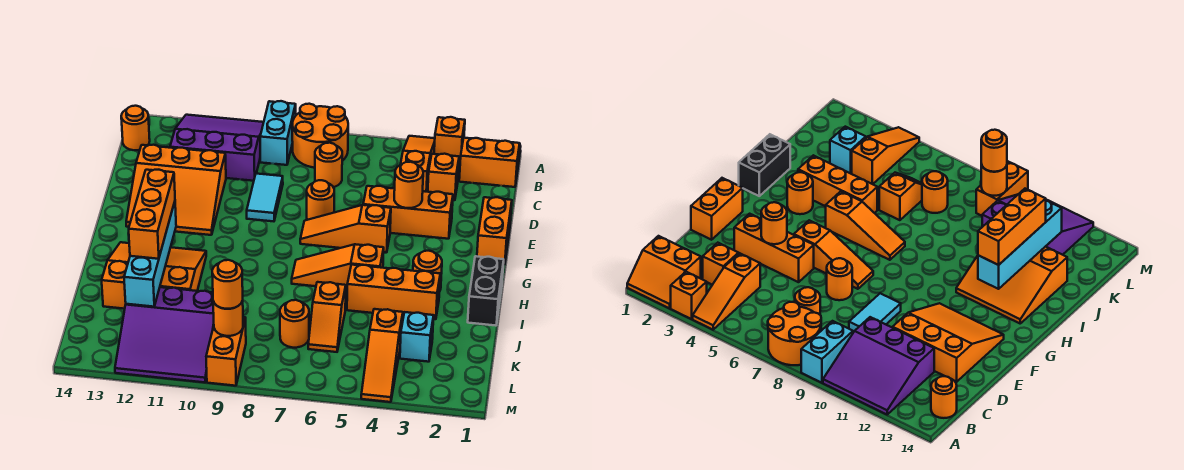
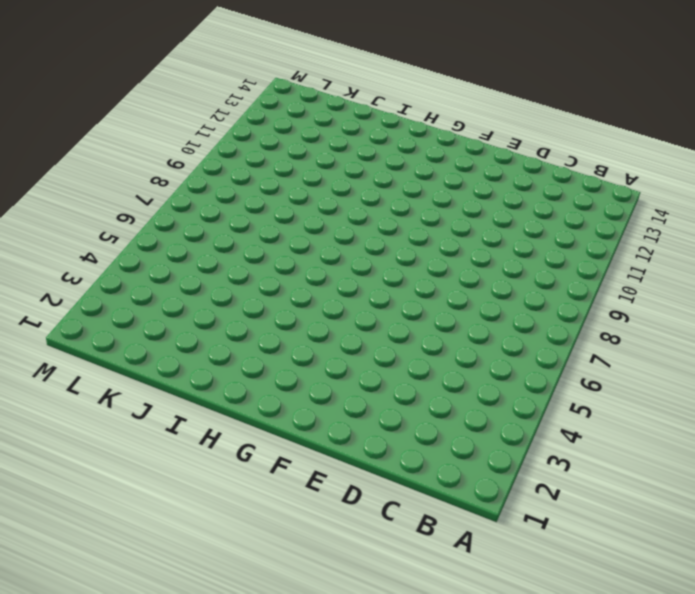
none -> orange slope A1:B2 level 1 top B
none -> orange brick A3 level 1
none -> orange slope A4:C4 level 1 top C
none -> orange round brick A7:B8 level 1

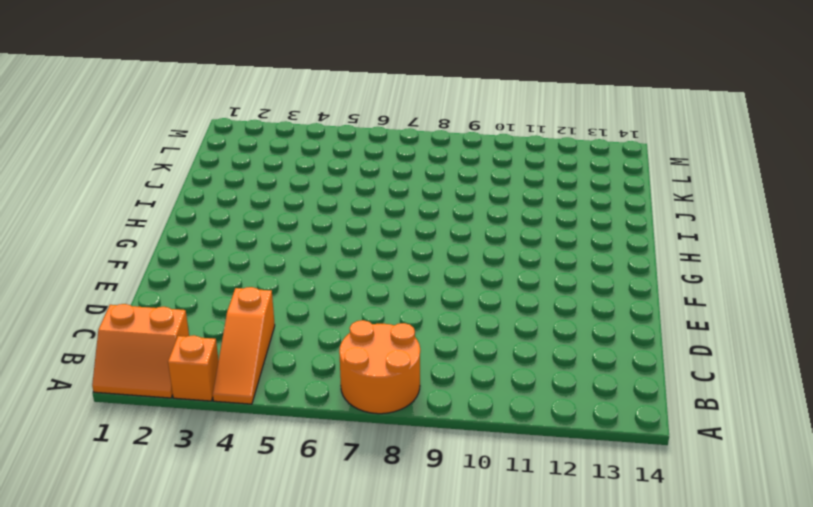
none -> cyan brick A9:B9 level 1
none -> purple slope A10:C12 level 1 top C
none -> orange round brick B14 level 1
none -> orange brick C3 level 1

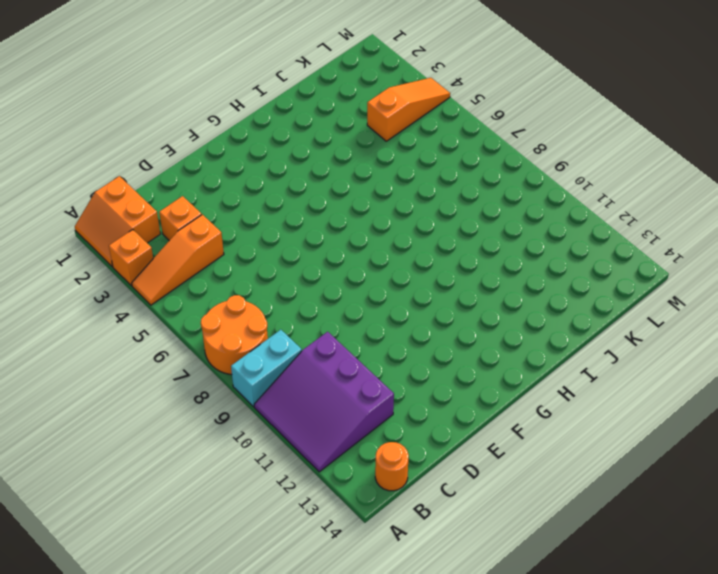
none -> orange round brick C7 level 1
none -> cyan tile D9:E9 level 1
none -> orange slope D11:F13 level 1 top D
none -> orange brick E1:F1 level 1

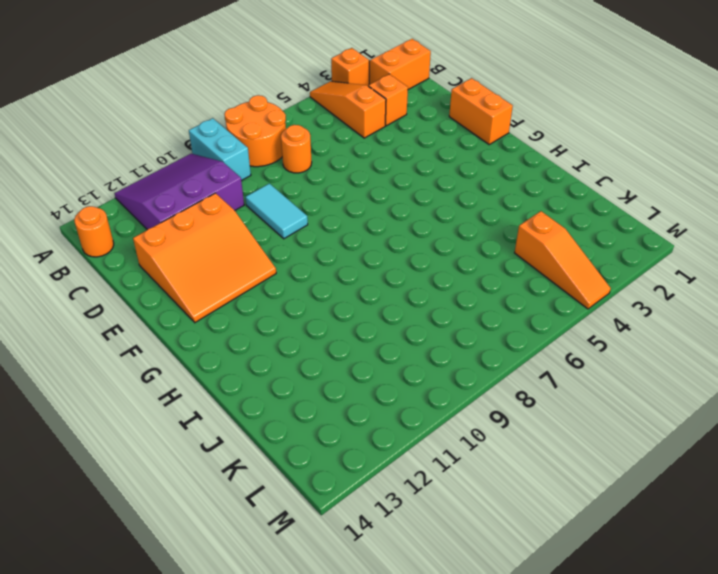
none -> orange brick E3:E5 level 1
none -> orange round brick E7 level 1
none -> orange slope F5:F7 level 1 top 5
none -> black brick H1:I1 level 1

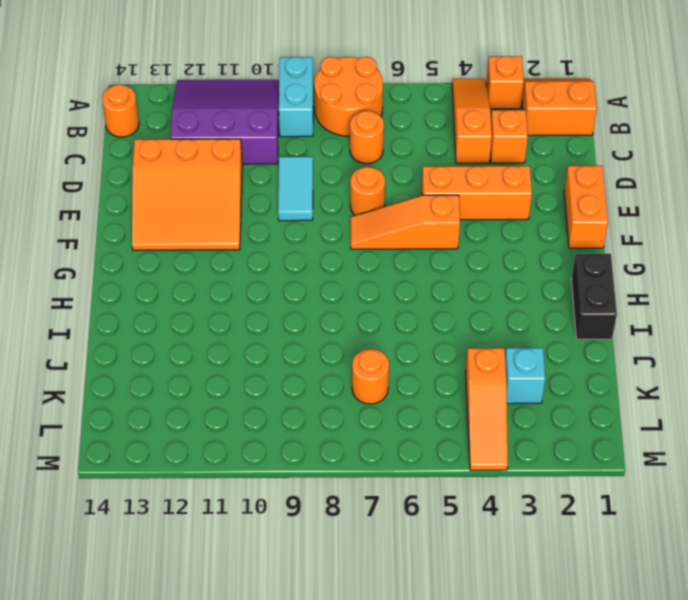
none -> orange round brick H3 level 1
none -> orange slope H5:H7 level 1 top 5
none -> orange slope H11:J13 level 1 top J
none -> orange brick I3:I5 level 1

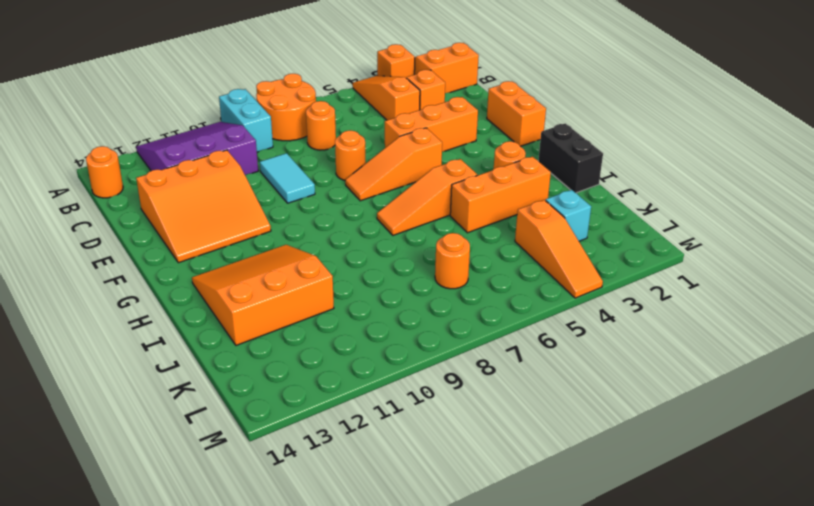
none -> orange slope J6:K6 level 1 top J
none -> purple slope K10:M12 level 1 top K
none -> orange brick L9:M9 level 1
none -> orange round brick E4 level 2

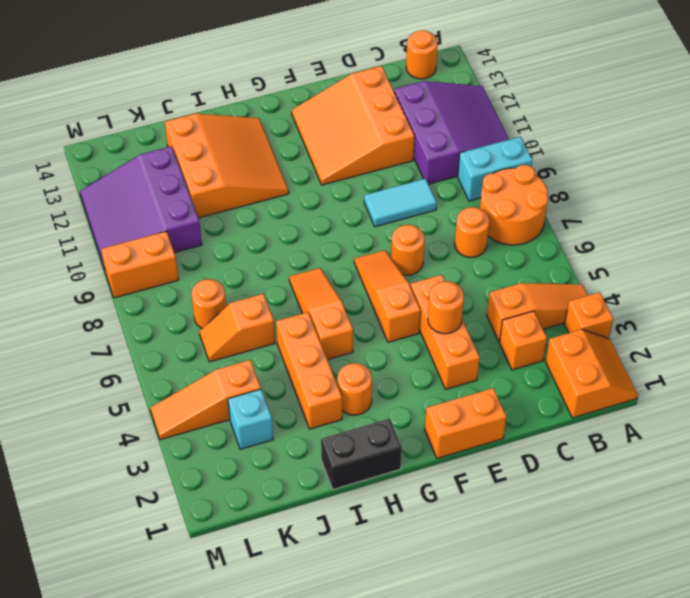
none -> cyan brick H12:K12 level 2
none -> orange round brick L9 level 2
none -> orange brick H12:J12 level 3
none -> orange round brick L9 level 3

